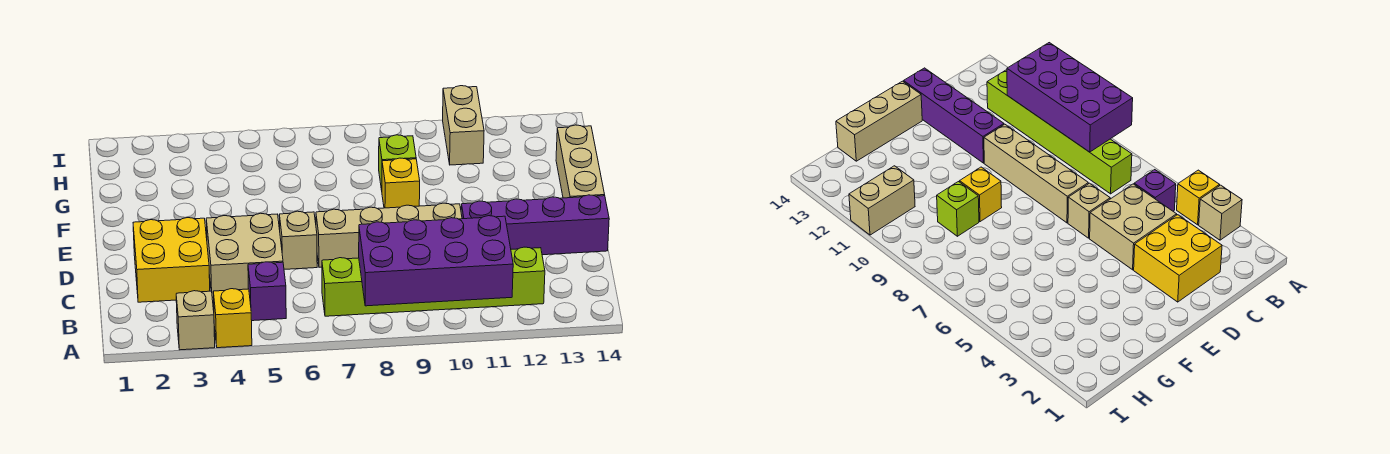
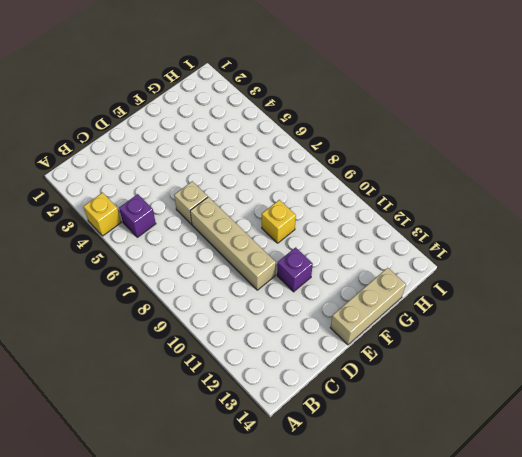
purple brick E11 level 1 -> none
none -> tan brick A3 level 1
none -> lime brick B7:B12 level 1
none -> yellow brick C2:D3 level 1

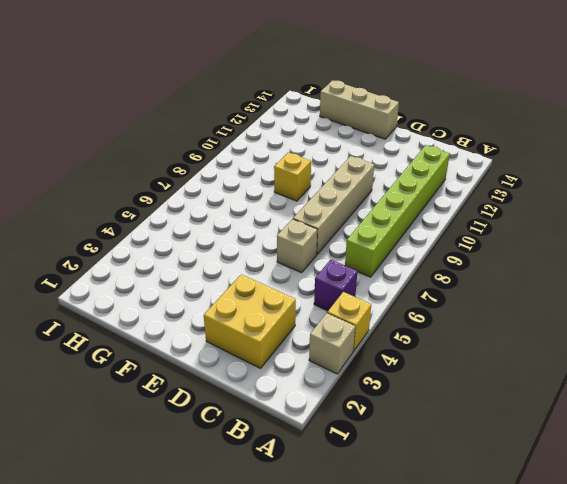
none -> tan brick C4:D5 level 1
none -> purple brick D11:D14 level 1
none -> lime brick G9 level 1

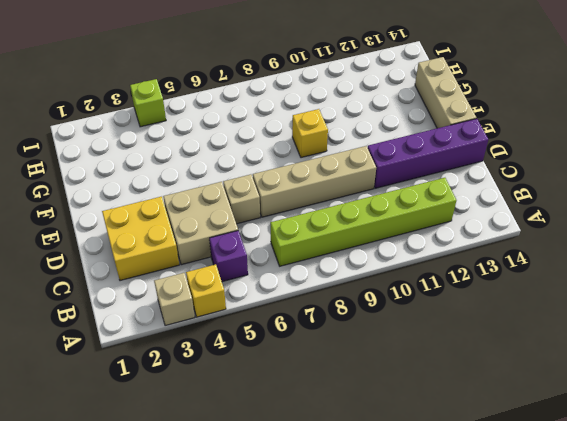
lime brick I4 level 1 -> lime brick G9 level 1
none -> tan brick H11:I11 level 1
none -> purple brick A8:B11 level 2

